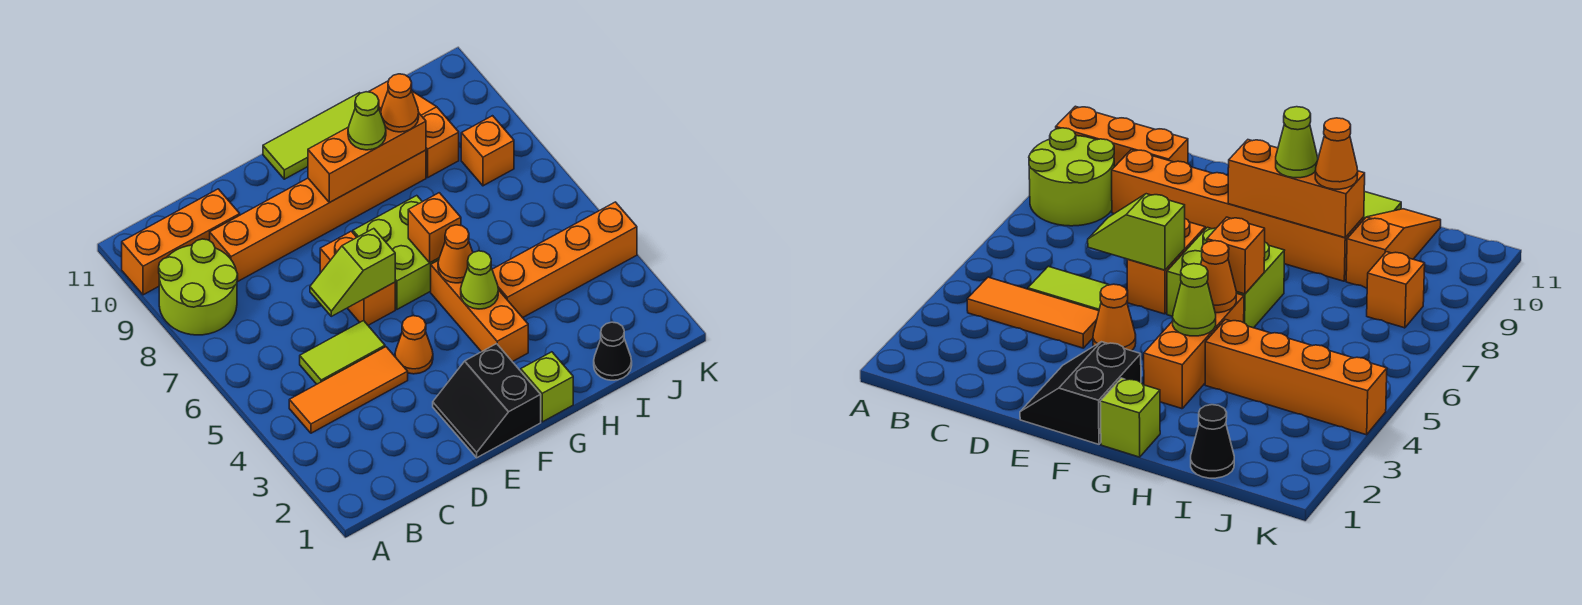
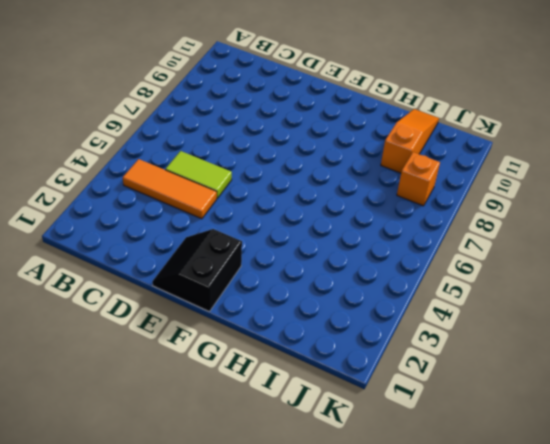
none -> lime round brick A8:B9 level 1
none -> orange brick A10:C10 level 1
none -> orange brick C9:H9 level 1

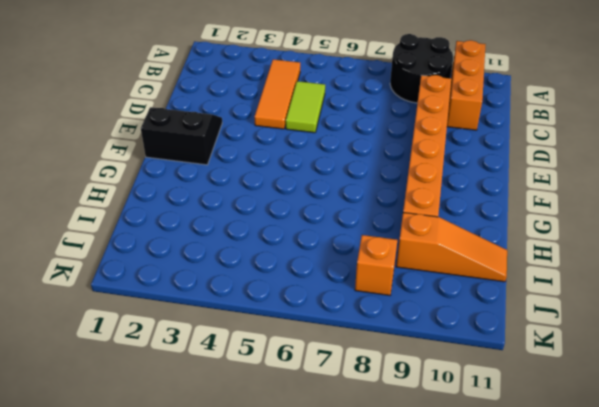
black round brick A8:B9 level 1 -> lime round brick A8:B9 level 1
none -> orange cone E4 level 1
none -> orange brick E6:E7 level 1
none -> lime brick F6:G7 level 1

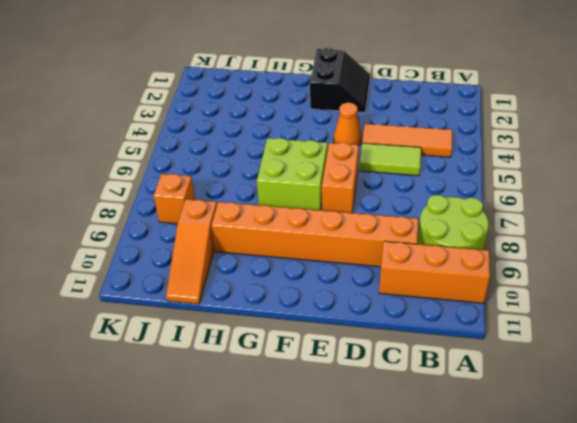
none -> lime tile F11:H11 level 1
none -> lime brick G1 level 1
none -> orange brick G3:G5 level 1

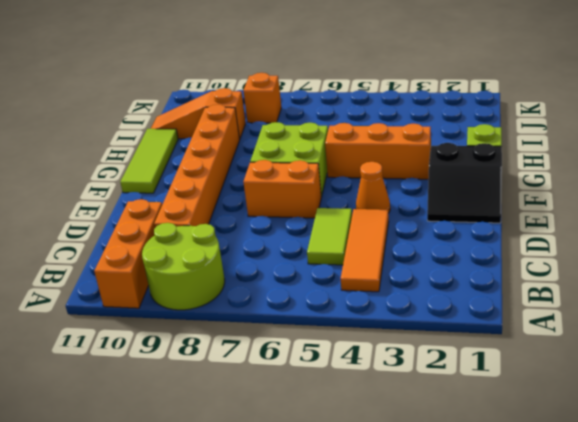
none -> orange brick H4:K4 level 1
none -> black cone I1 level 1
none -> lime slope D6:E6 level 2 top E

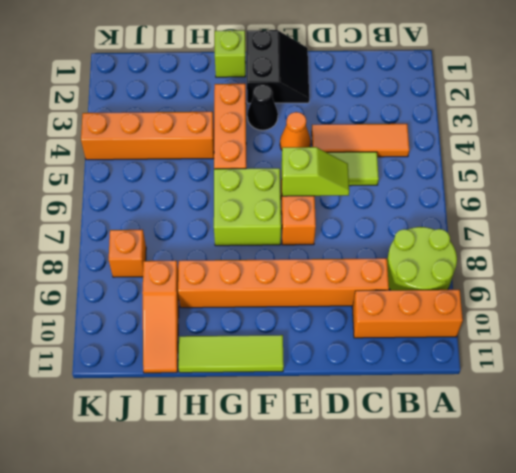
black cone F3 level 1 -> black cone I1 level 1
none -> orange brick F9:H9 level 2
none -> lime cone G4 level 2
none -> orange cone G5 level 2

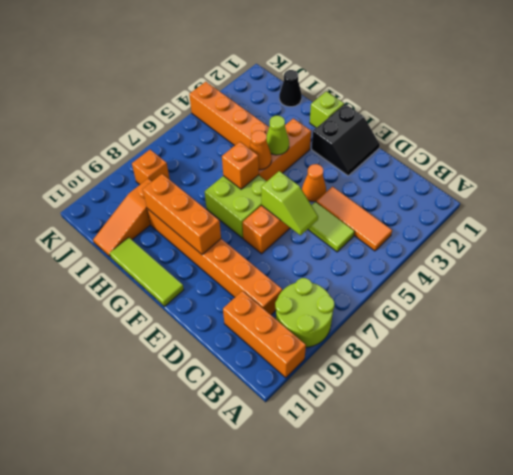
none -> lime cone G9 level 3
none -> orange cone H9 level 3

